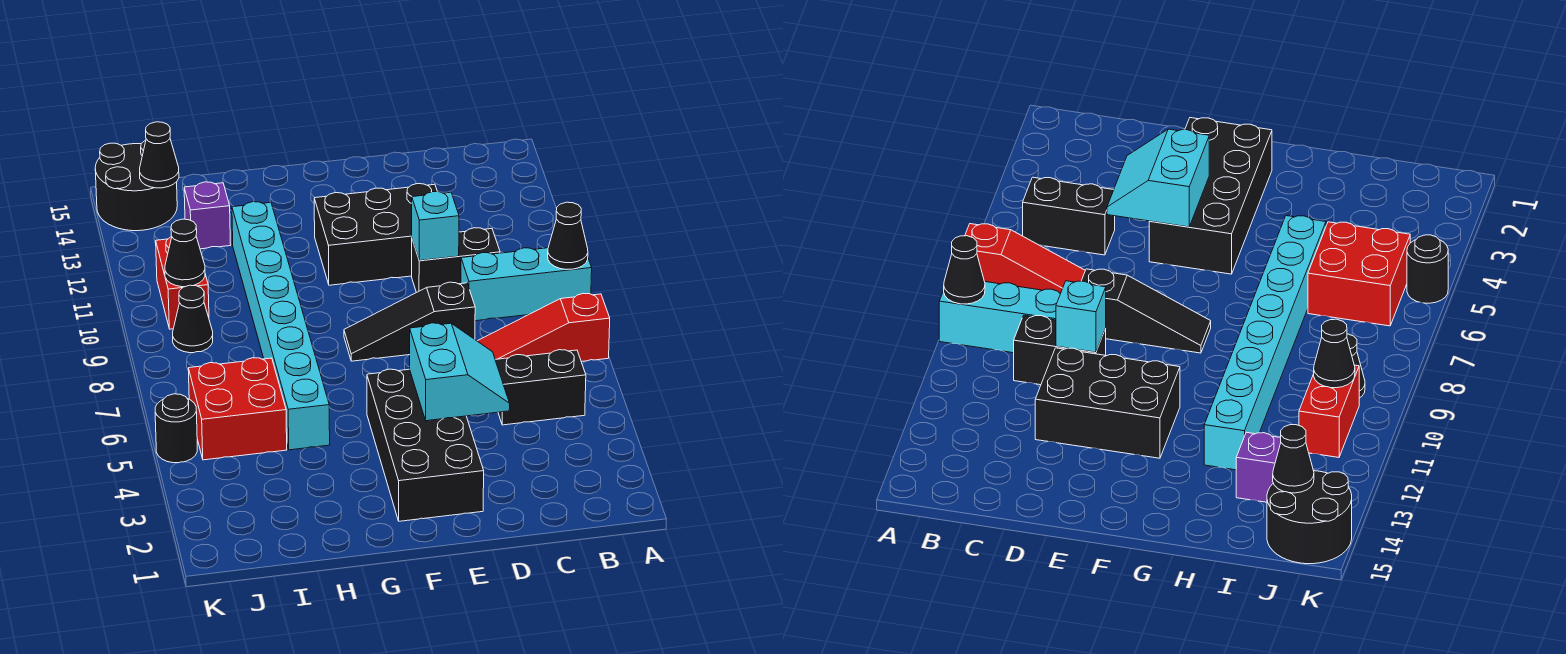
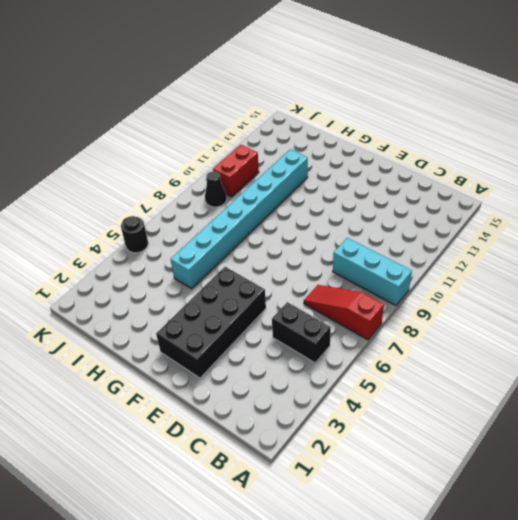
none -> black brick C10:D10 level 1
none -> black slope D8:F8 level 1 top D
none -> black brick D11:F12 level 1

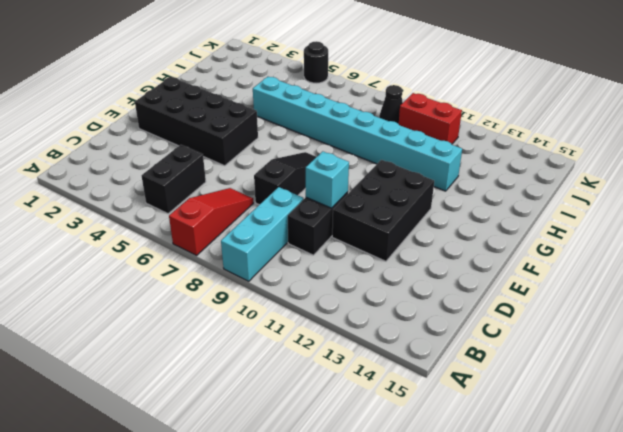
none -> red brick I5:J6 level 1
none -> purple brick I13 level 1
none -> black round brick J14:K15 level 1

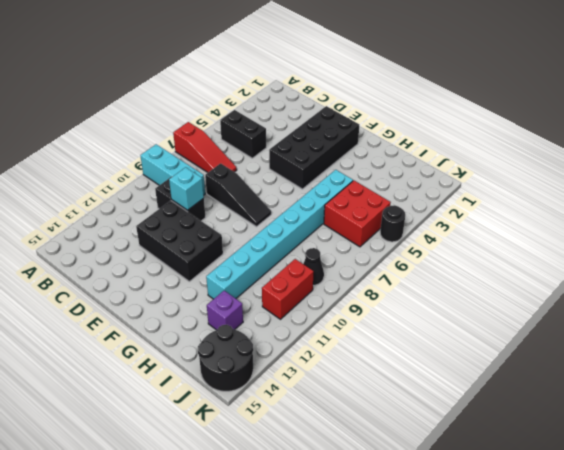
none -> black cone A9 level 2
none -> cyan slope D4:E5 level 2 top E
none -> black cone J10 level 2

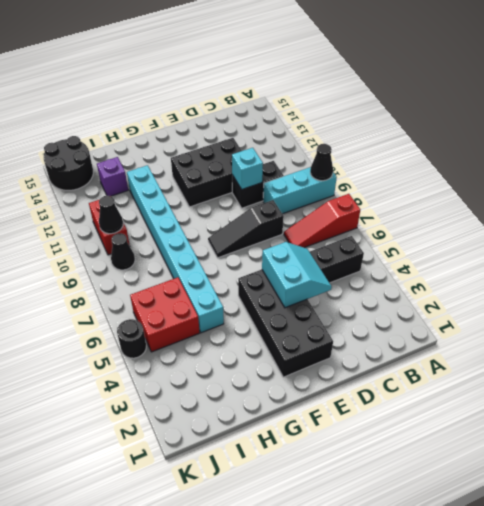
none -> black cone J14 level 2

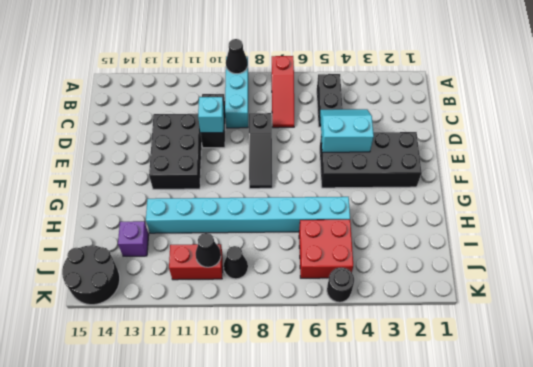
none -> black cone J14 level 2

